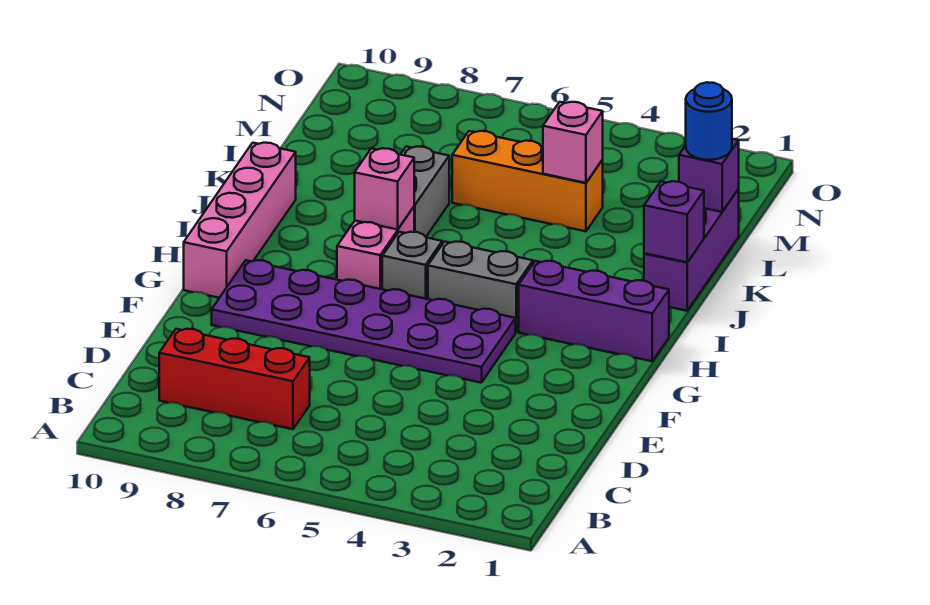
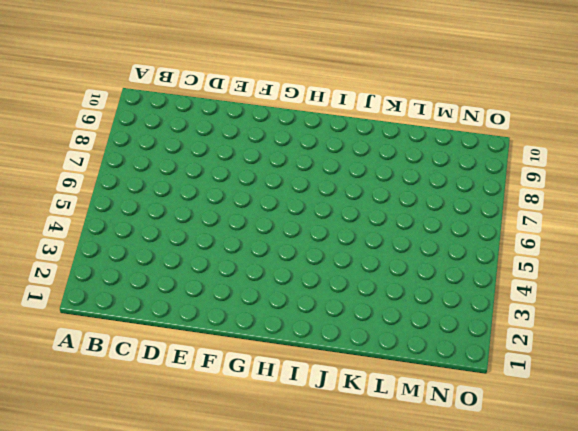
none -> red brick C7:C9 level 1
none -> purple plate F4:G9 level 1
none -> pink brick G10:J10 level 1

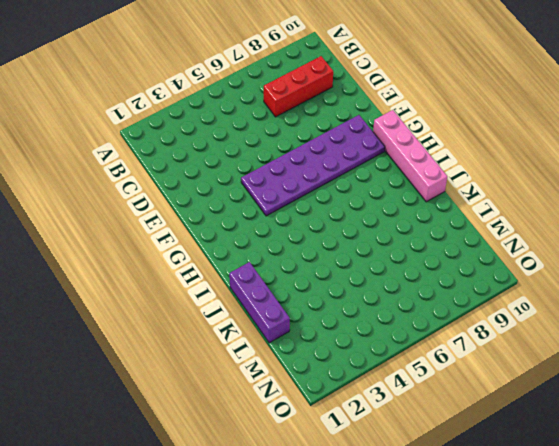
none -> purple brick H1:H3 level 1
none -> grey brick H4:H5 level 1
none -> grey brick H6 level 1

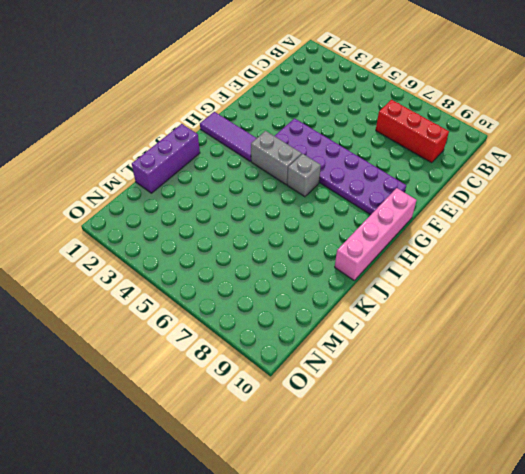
purple tile H1:H3 level 1 -> purple brick H1:H3 level 1
none -> pink brick H7:I7 level 1
none -> grey brick J7:K7 level 1
none -> orange brick L4:L6 level 1

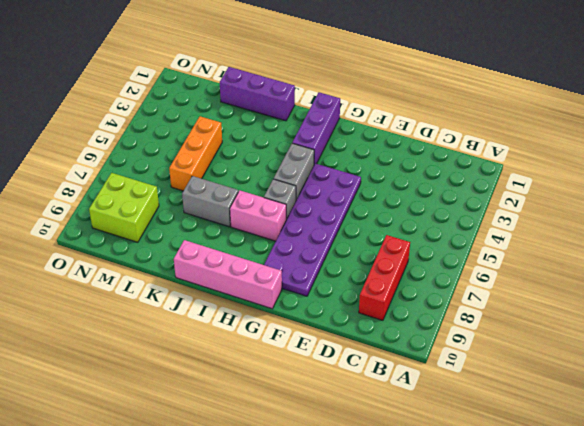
lime brick M8:N9 level 1 -> none
none -> pink brick I7 level 2
none -> purple brick J1 level 2
none -> purple brick L1 level 2

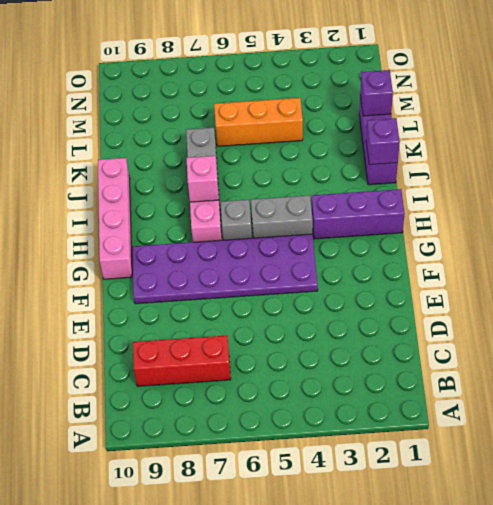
none -> pink brick L4 level 2
none -> blue round brick L1 level 3

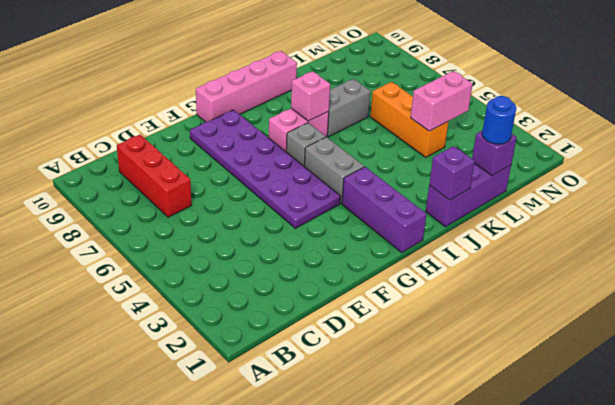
pink brick L4:M4 level 2 -> pink brick L4 level 2

